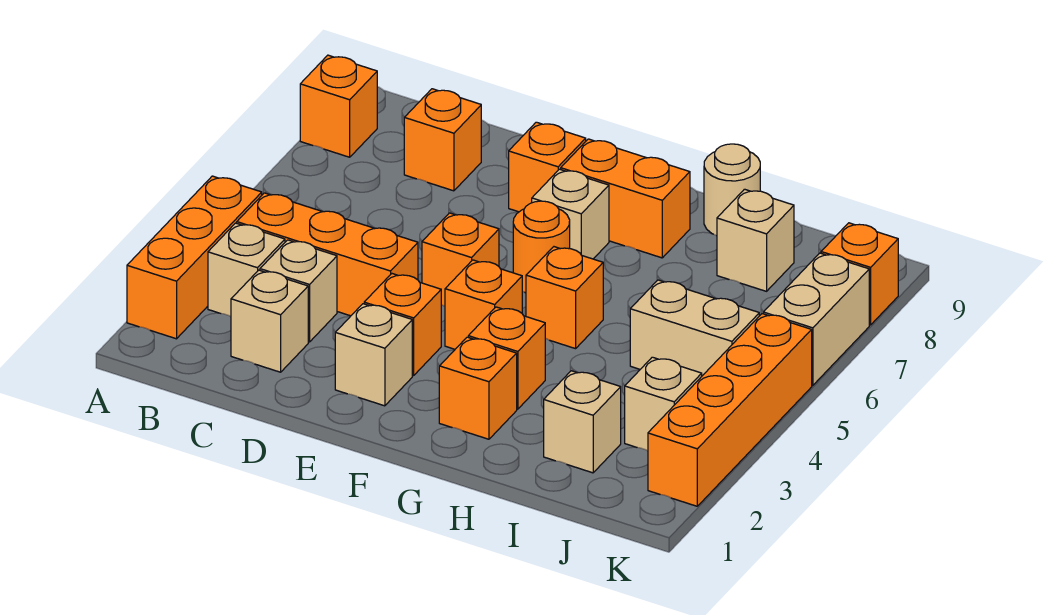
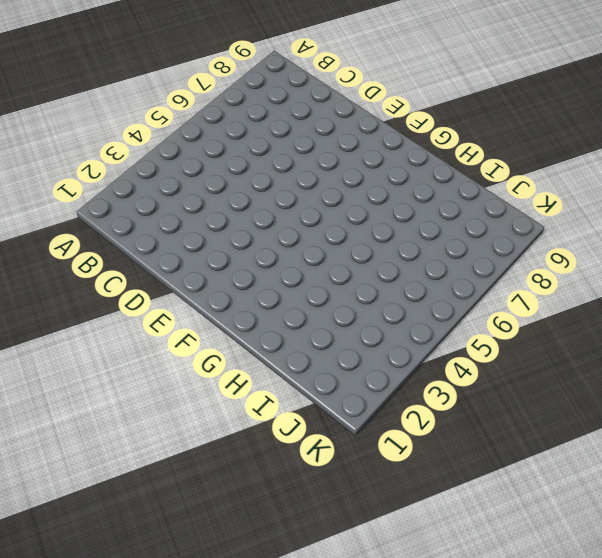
none -> orange brick A2:A4 level 1
none -> orange brick A8 level 1
none -> tan brick B3 level 1

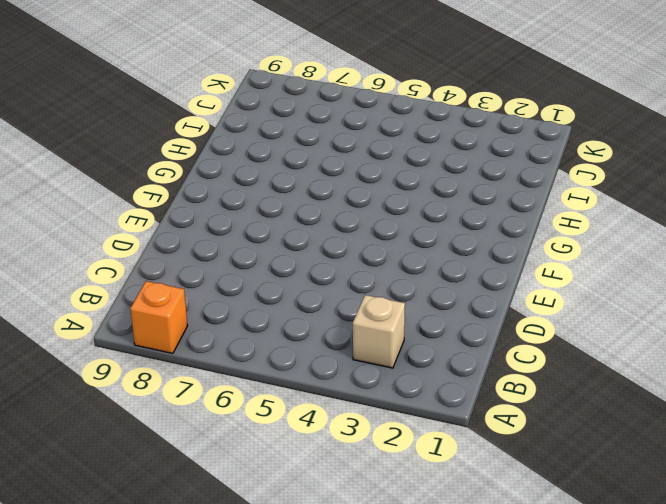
none -> orange brick A2:A4 level 1
none -> orange brick B4:D4 level 1
none -> tan brick C2 level 1

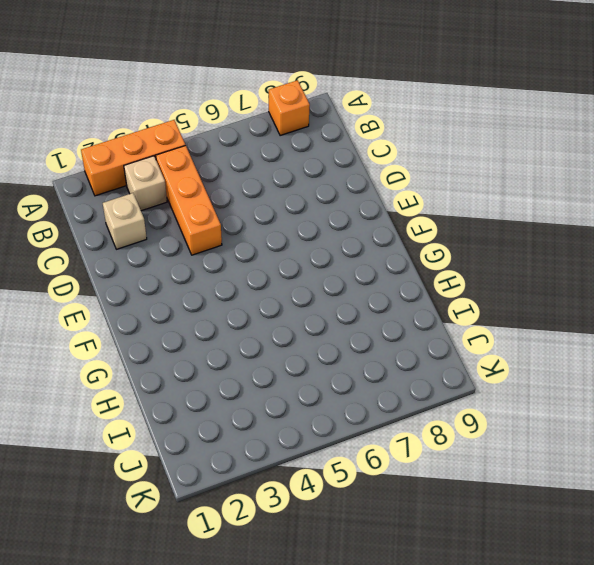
none -> tan brick C3 level 1
none -> orange brick C8 level 1
none -> tan brick E2 level 1

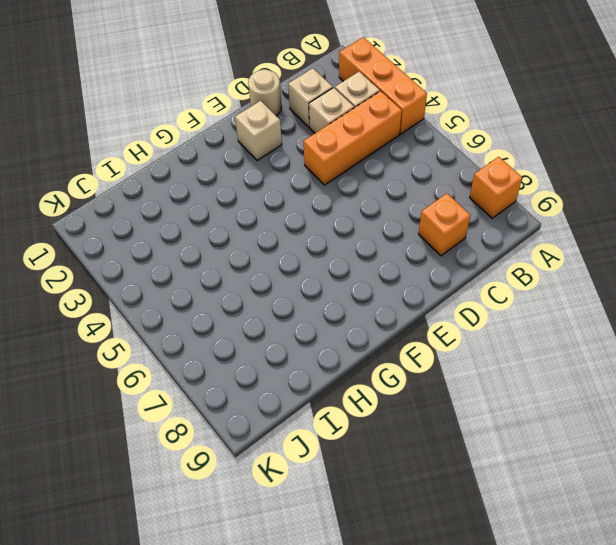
tan round brick D1 level 1 -> tan round brick H9 level 1
none -> orange brick E3 level 1
none -> orange brick E5 level 1
none -> orange brick E8 level 1

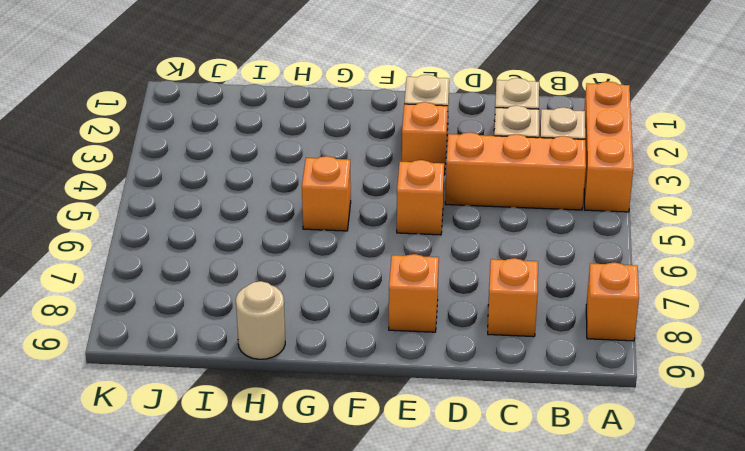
none -> orange brick F4 level 1
none -> orange round brick F6 level 1
none -> tan brick F7 level 1

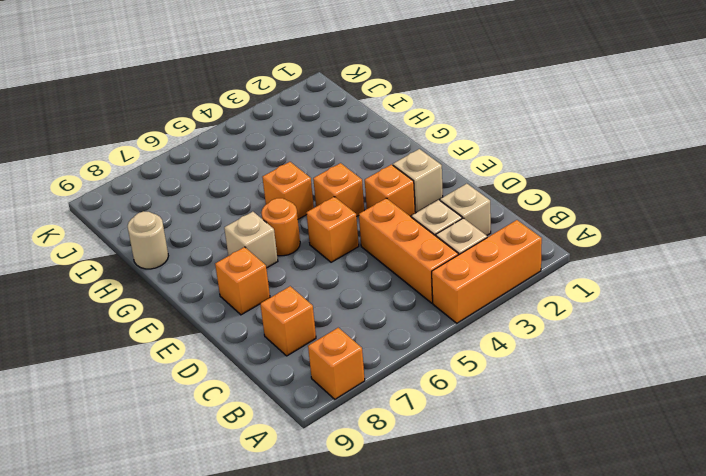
none -> orange brick F8:G8 level 1
none -> orange brick G2 level 1
none -> orange brick G3 level 1

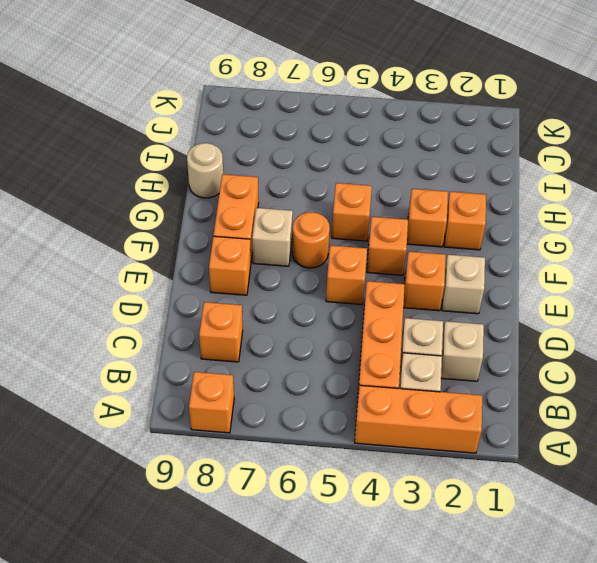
none -> tan brick I2 level 1
none -> tan brick I5:J5 level 1
none -> tan brick I8 level 1

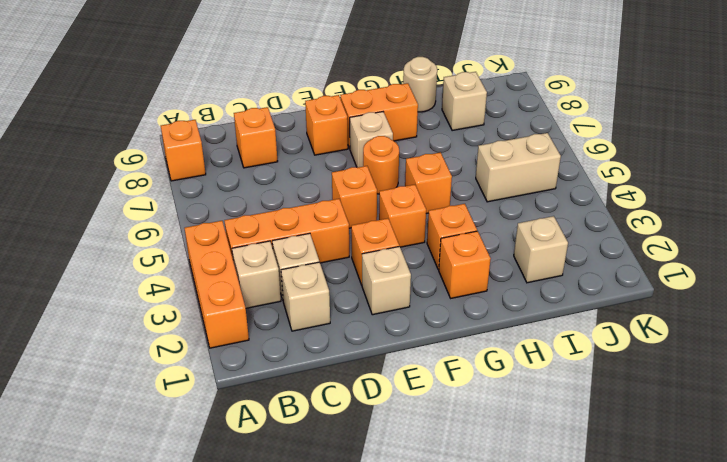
none -> tan brick J3 level 1
none -> orange brick K2:K5 level 1
none -> tan brick K6:K7 level 1

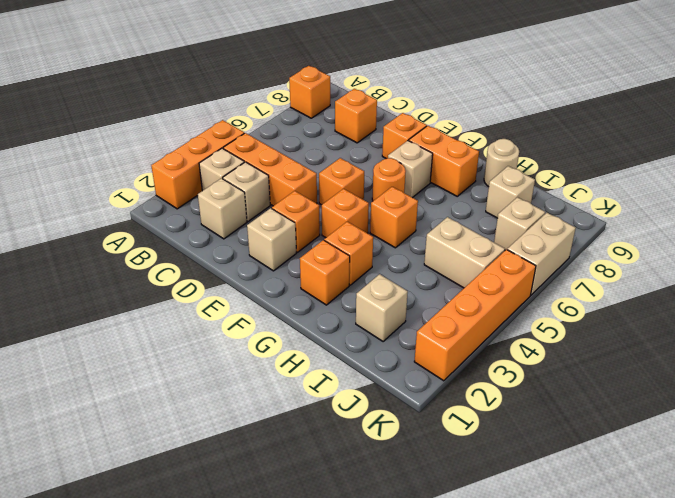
tan brick J7 level 1 -> tan brick J3 level 1
none -> orange brick K8 level 1

